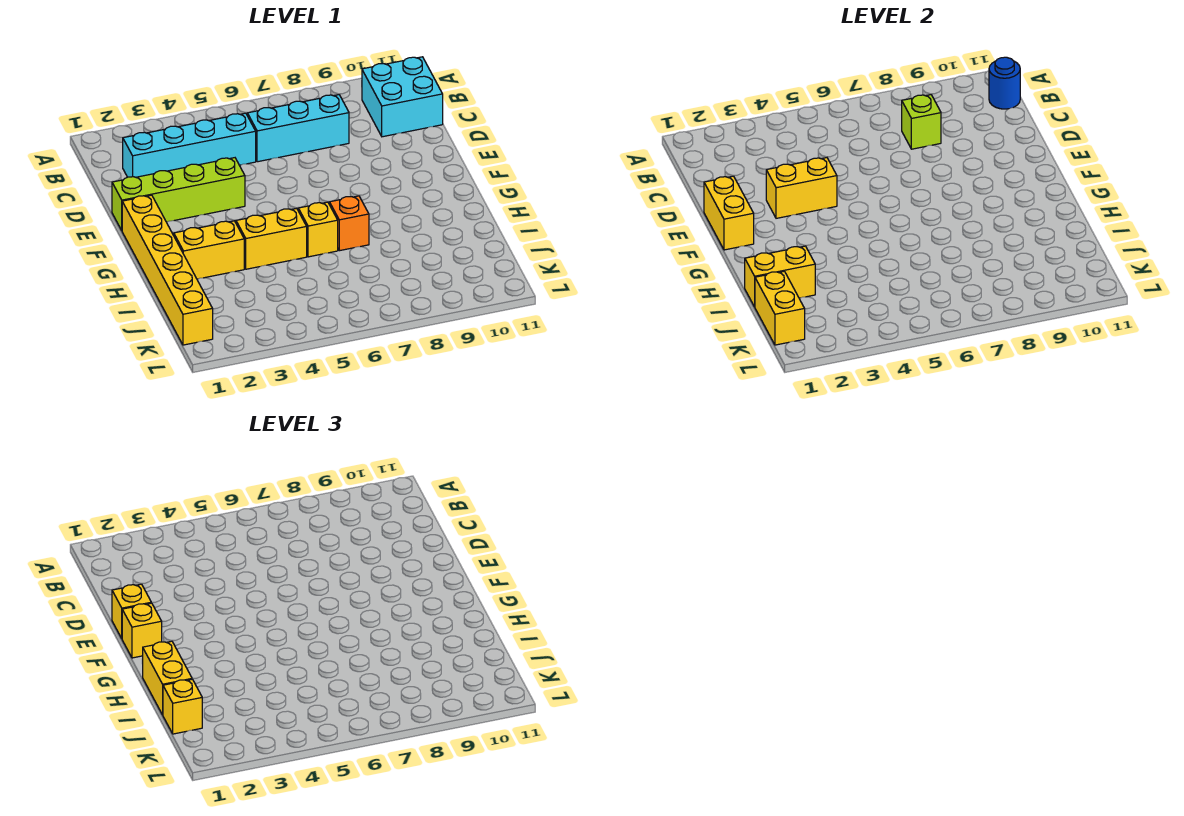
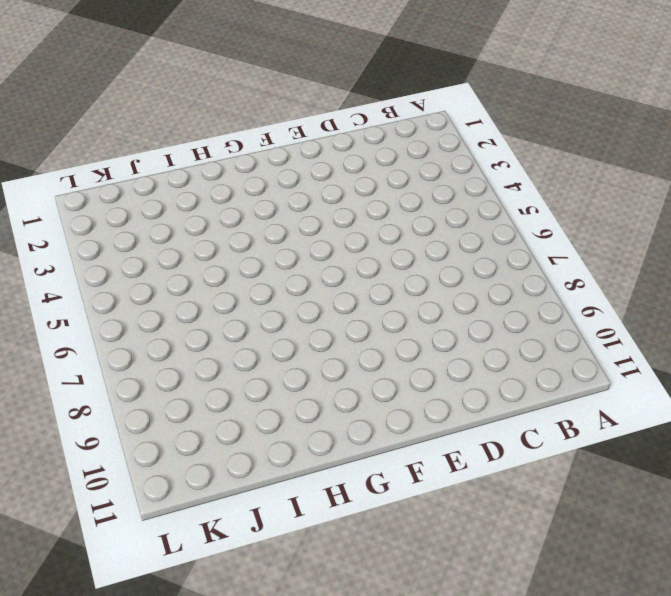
none -> cyan brick B10:C11 level 1
none -> cyan brick C2:C5 level 1
none -> cyan brick C6:C8 level 1

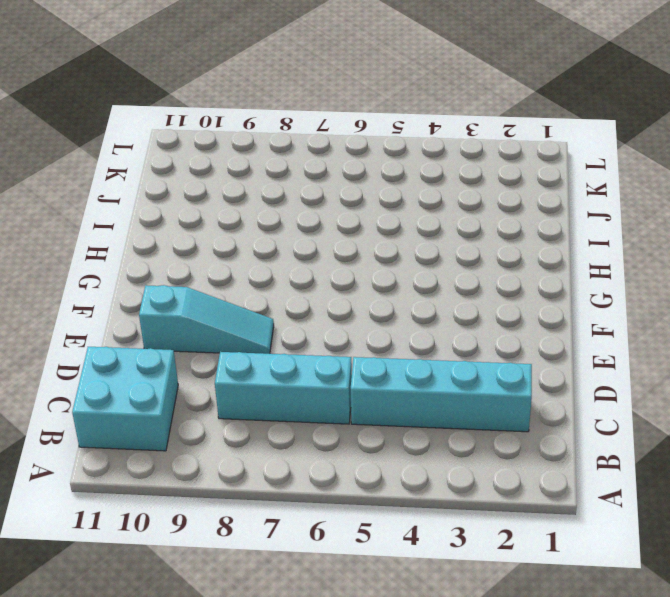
cyan slope E8:E10 level 1 top 10 -> none
none -> lime brick E1:E4 level 1
none -> yellow brick F1:K1 level 1
none -> yellow brick H2:H3 level 1

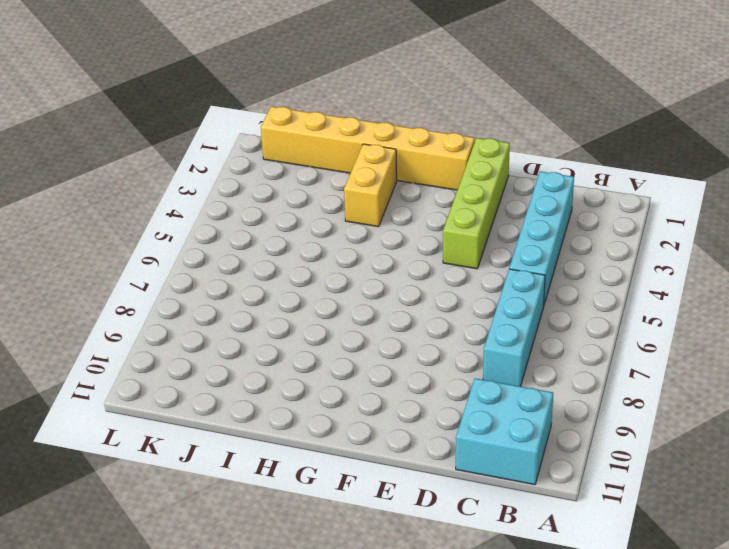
none -> yellow brick H4:H5 level 1
none -> yellow brick H6 level 1
none -> orange brick H7 level 1

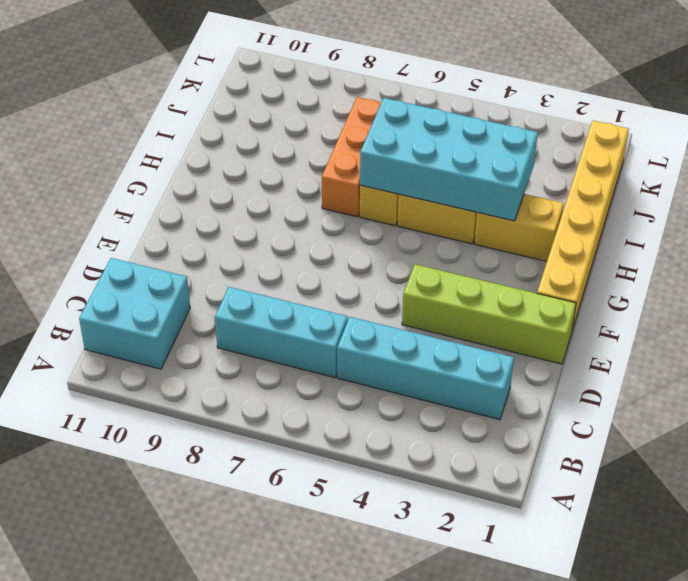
cyan brick H3:I6 level 2 -> none
orange brick H7:J7 level 1 -> orange brick H7 level 1
none -> blue round brick B11 level 2
none -> lime brick C8 level 2
none -> yellow brick E1:F1 level 2

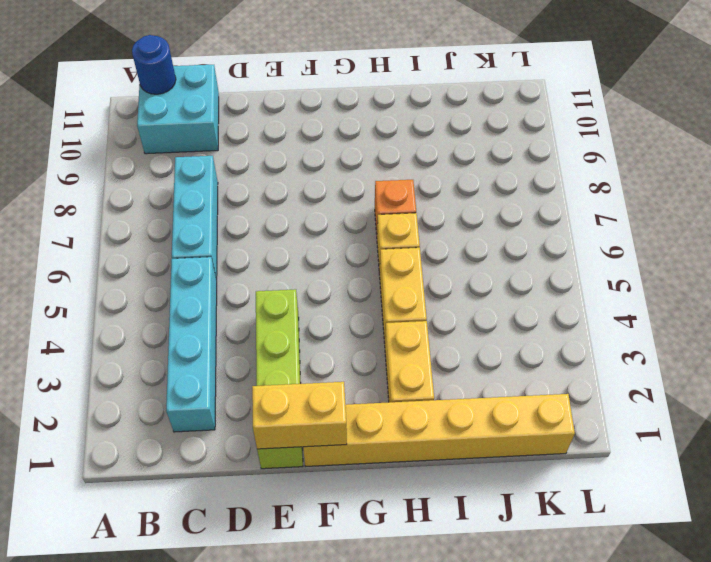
none -> lime brick C8 level 2
none -> yellow brick E3:E4 level 2
none -> yellow brick I1:I2 level 2

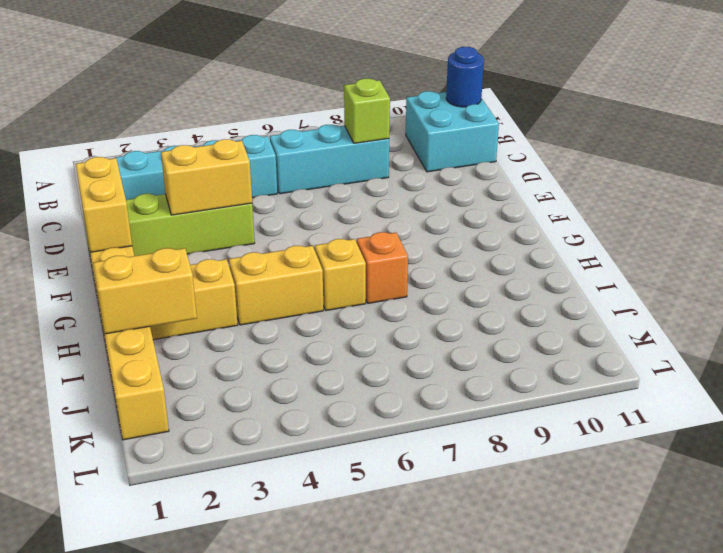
none -> yellow brick J1:K1 level 2
none -> yellow brick E1 level 3
none -> yellow brick F1 level 3

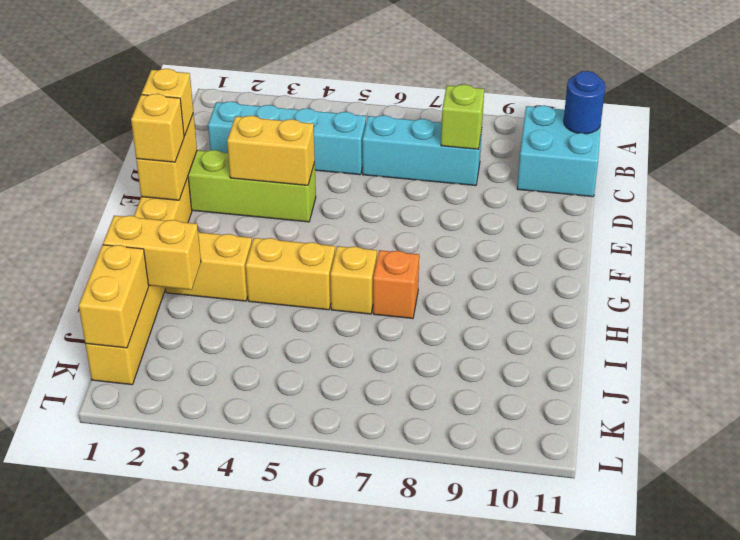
none -> yellow brick H1:I1 level 3
none -> yellow brick J1 level 3

